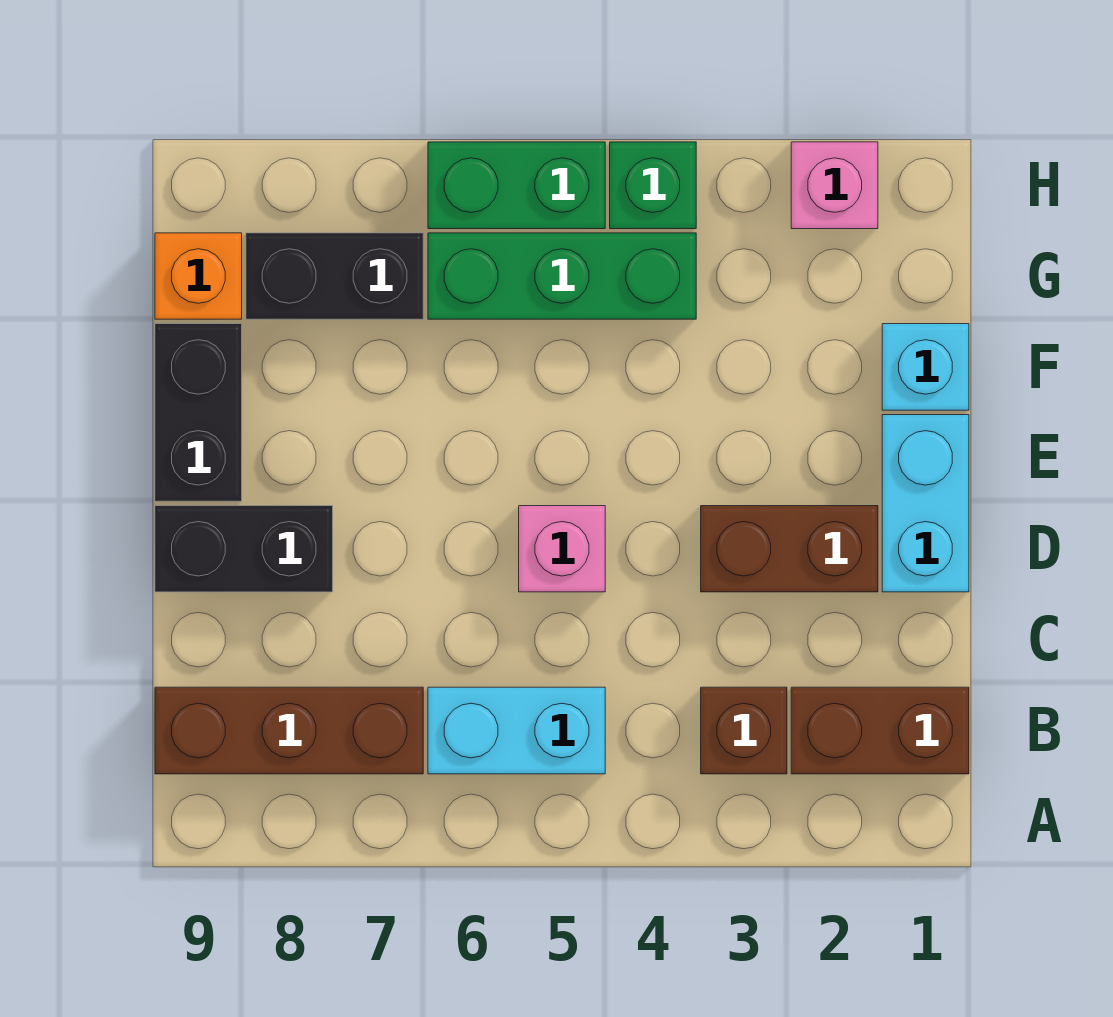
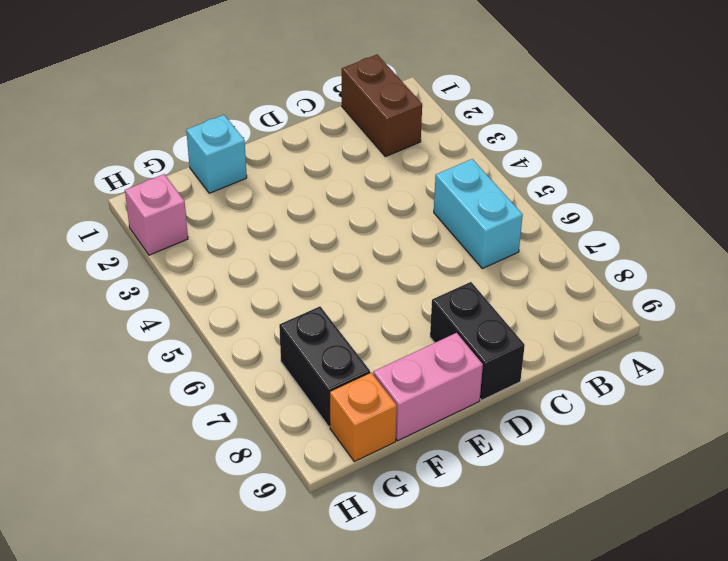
pink brick E9:F9 level 1 -> black brick E9:F9 level 1
none -> brown brick B3 level 1
none -> brown brick B7:B9 level 1
none -> cyan brick D1:E1 level 1

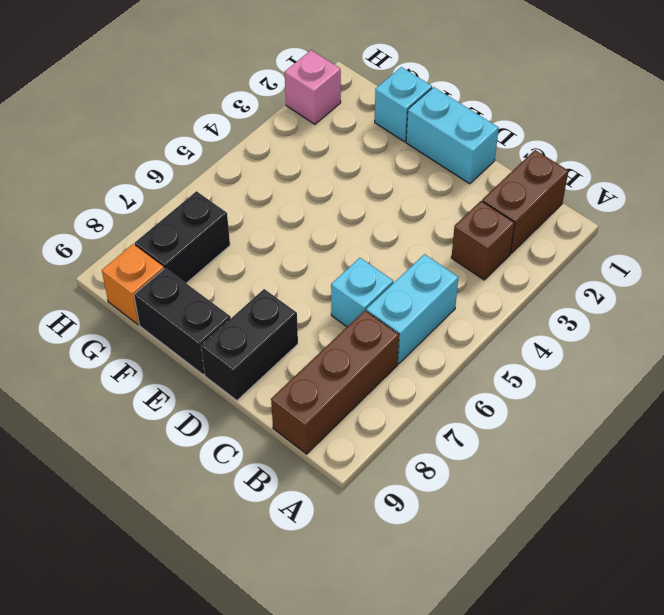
cyan brick C6 level 1 -> none
none -> brown brick D2:D3 level 1
none -> pink brick D5 level 1
none -> green brick G4:G6 level 1

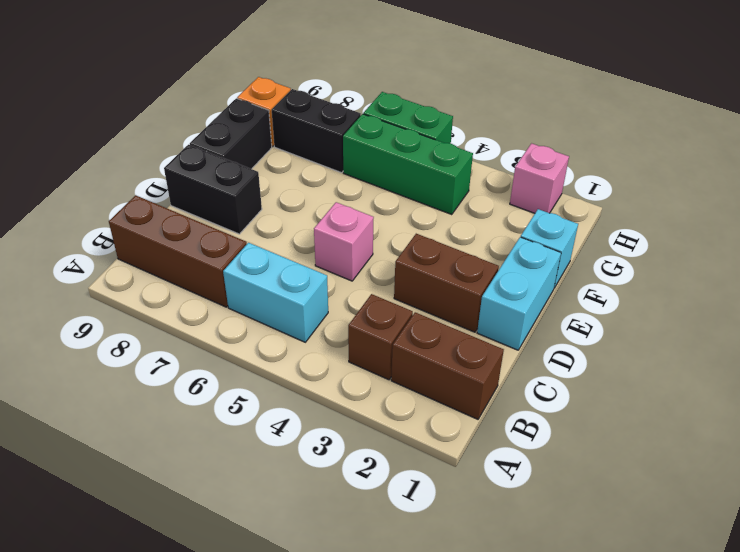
none -> green brick H4 level 1

